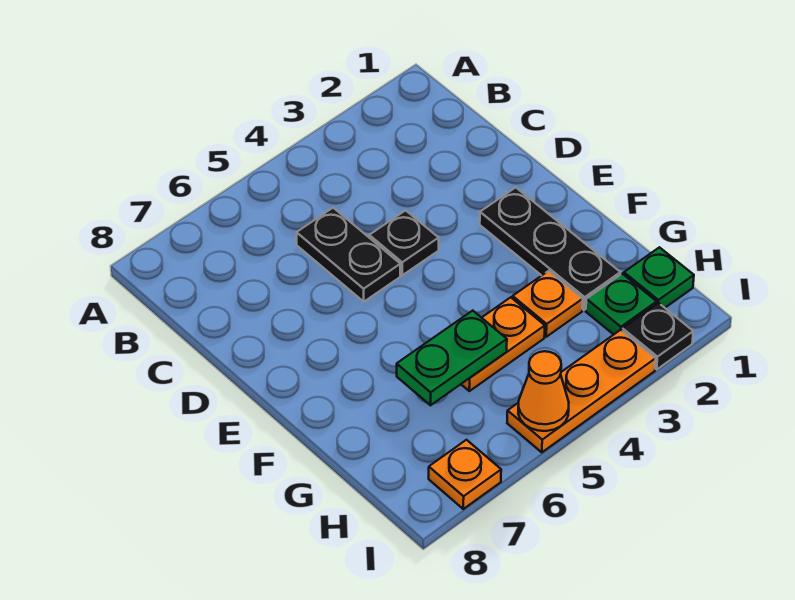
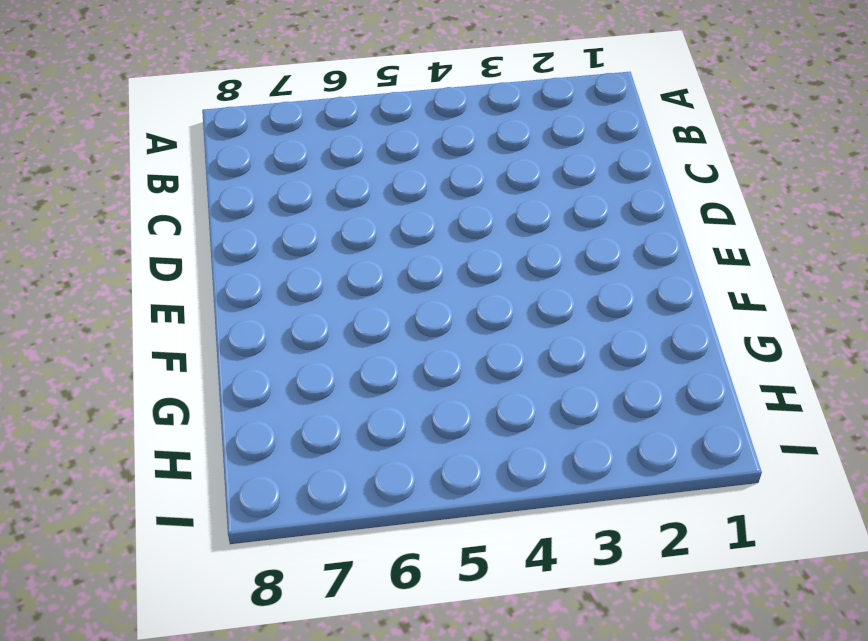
none -> black plate C5:D5 level 1
none -> black plate D4 level 1
none -> black plate E2:G2 level 1

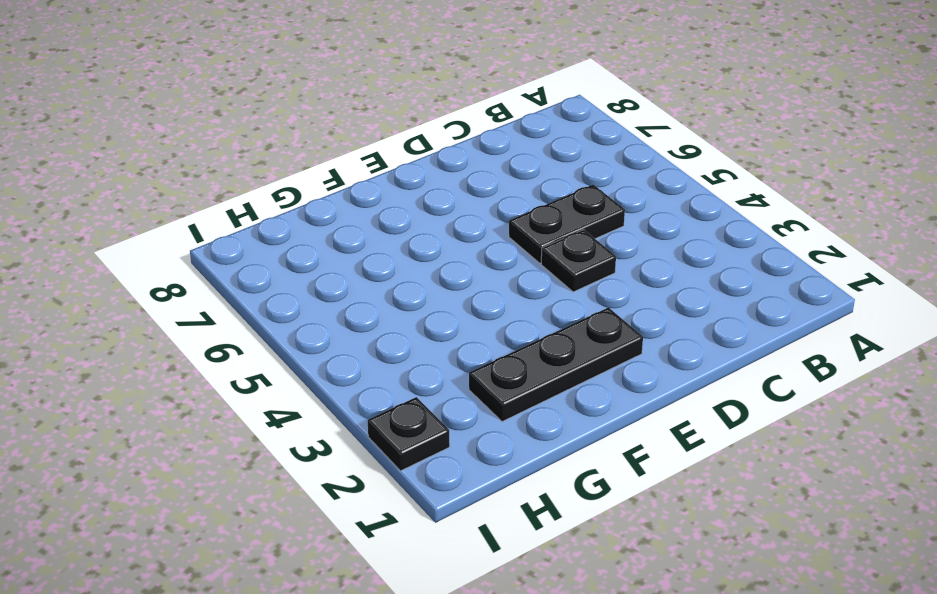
none -> orange plate G3 level 1
none -> orange plate G4:G5 level 1
none -> green plate H1 level 1

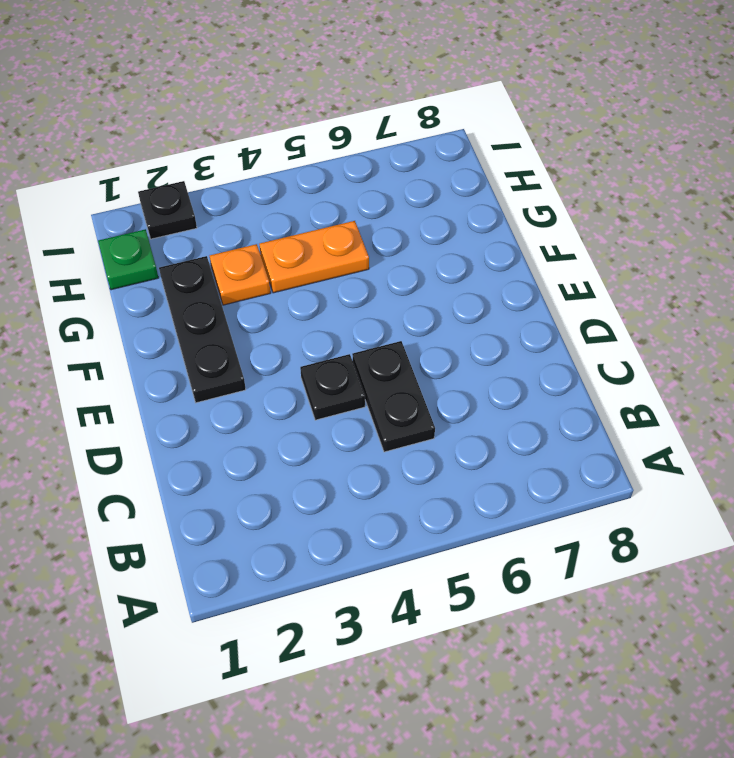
none -> green plate H2 level 1
none -> orange plate I3:I5 level 1
none -> orange plate I7 level 1

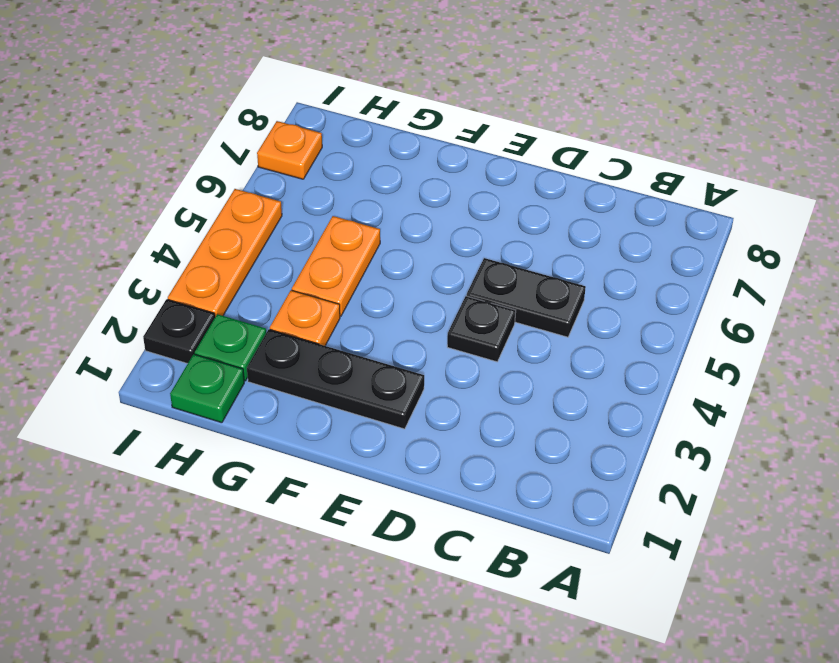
none -> green plate G5:G6 level 2
none -> orange cone I5 level 2

